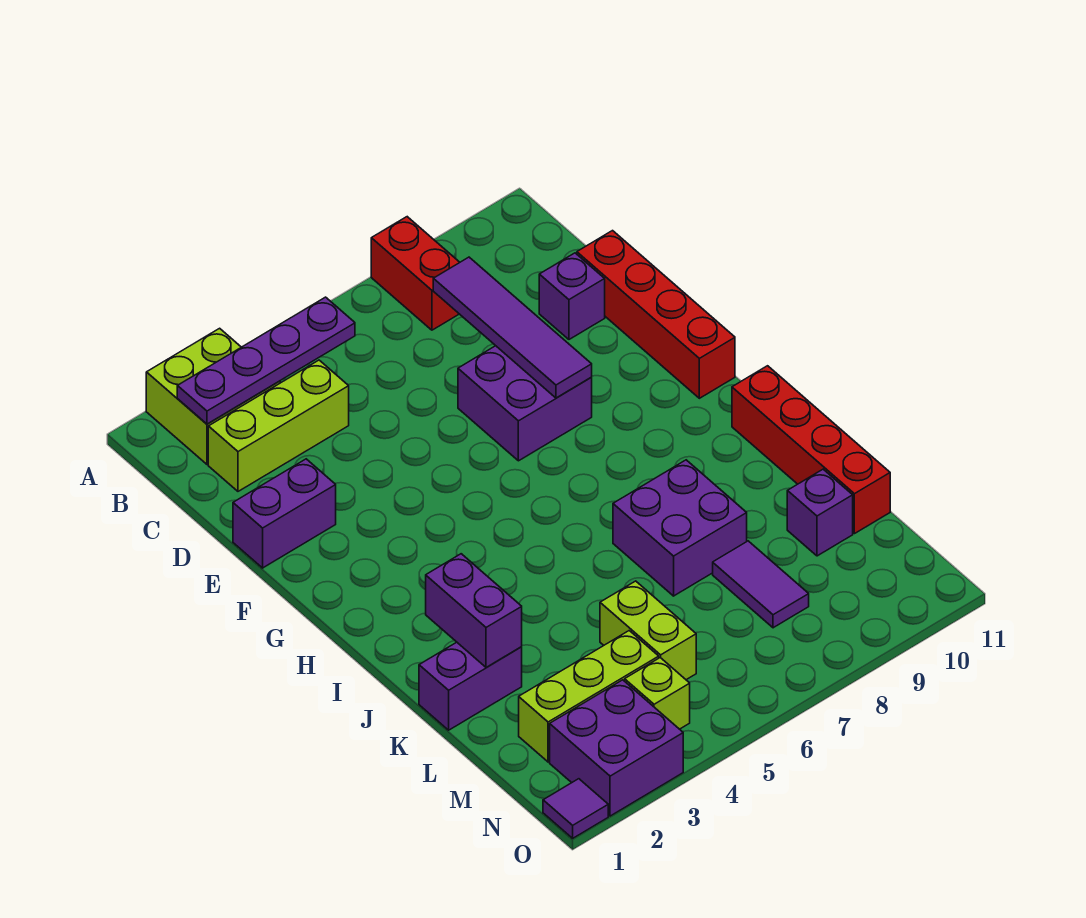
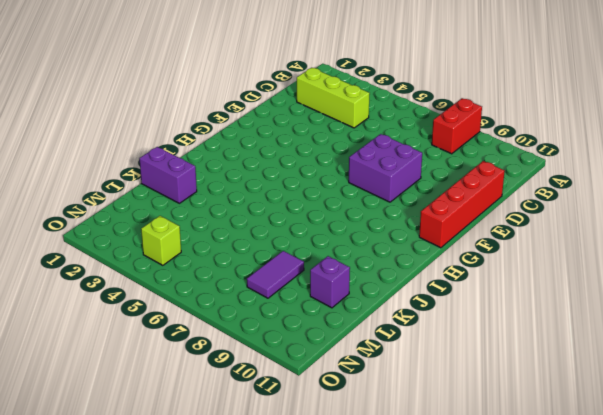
none -> lime brick A2:B3 level 1
none -> purple brick D10 level 1
none -> purple brick E1:E2 level 1

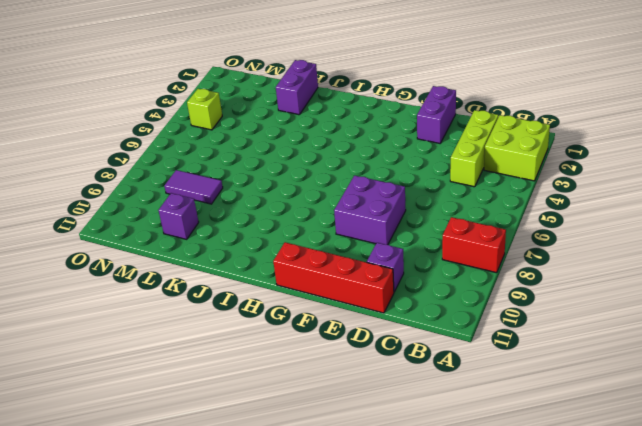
none -> red brick I11:L11 level 1
none -> purple brick J7:K8 level 1
none -> lime brick L5:M5 level 1

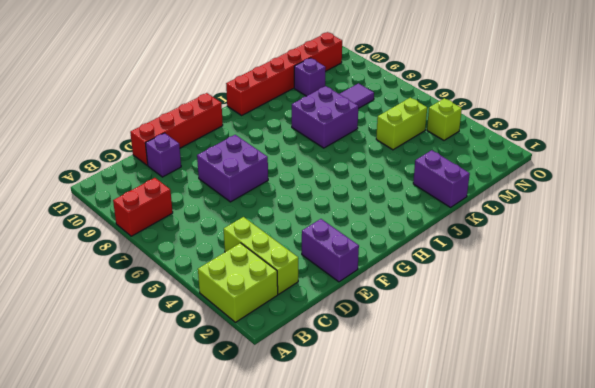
red brick I11:N11 level 1 -> red brick I11:L11 level 1
none -> lime brick M2:M4 level 1
none -> purple brick N2:O3 level 1
none -> purple tile O1 level 1

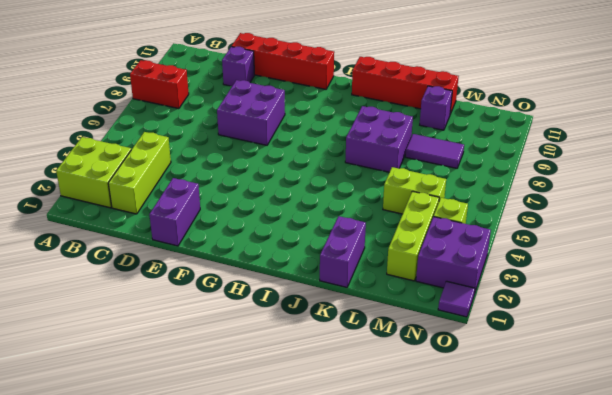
none -> purple plate B2:B5 level 2
none -> purple tile C8:F8 level 2
none -> purple brick J2:K2 level 2

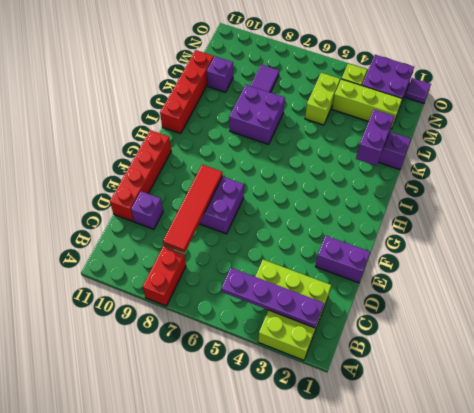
red tile C8:F8 level 2 -> purple tile C8:F8 level 2

